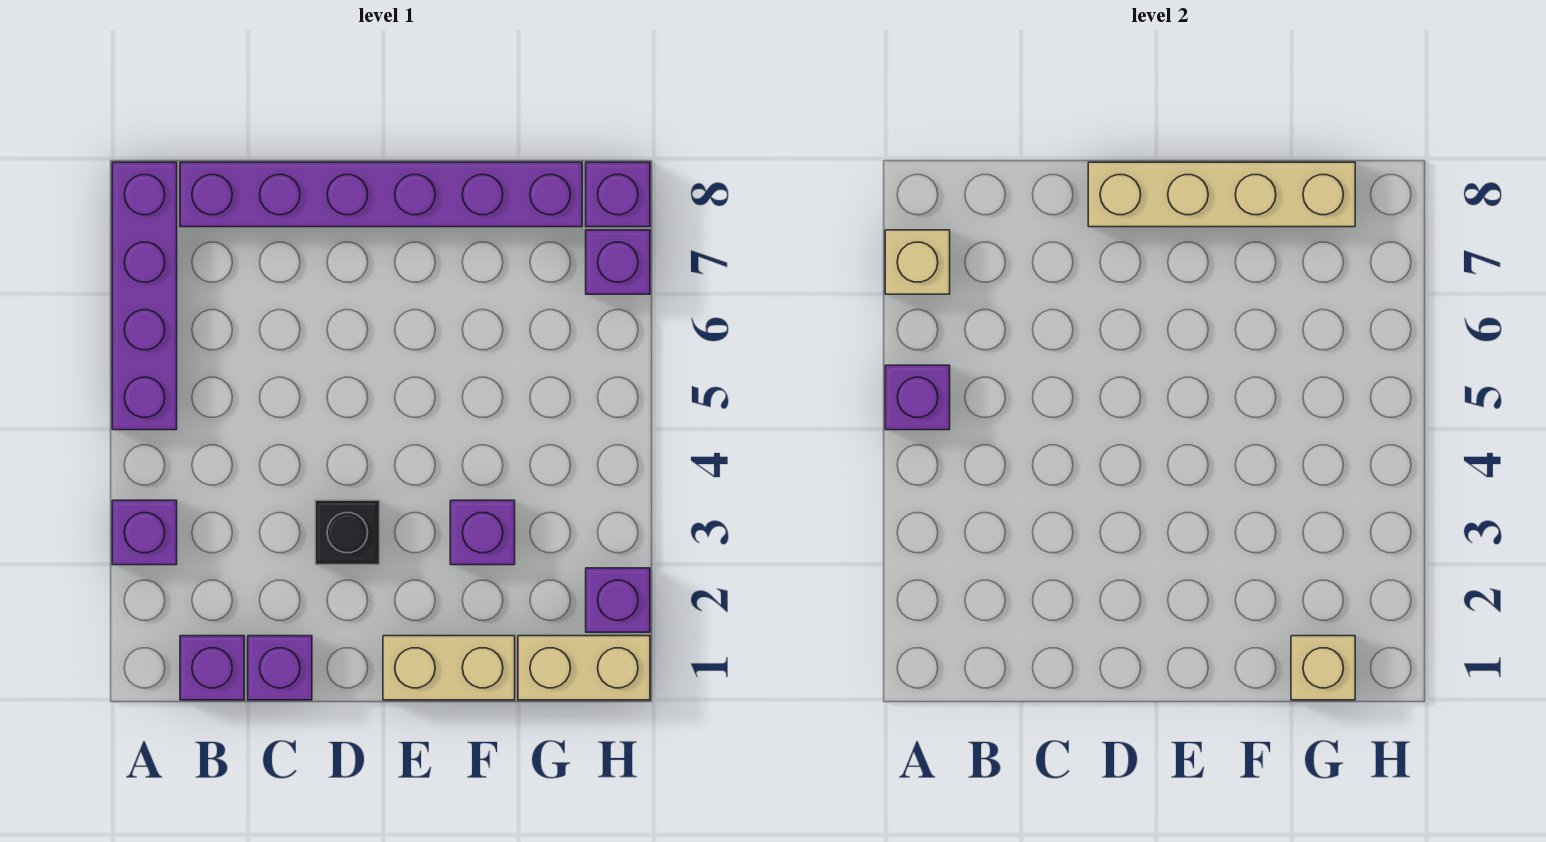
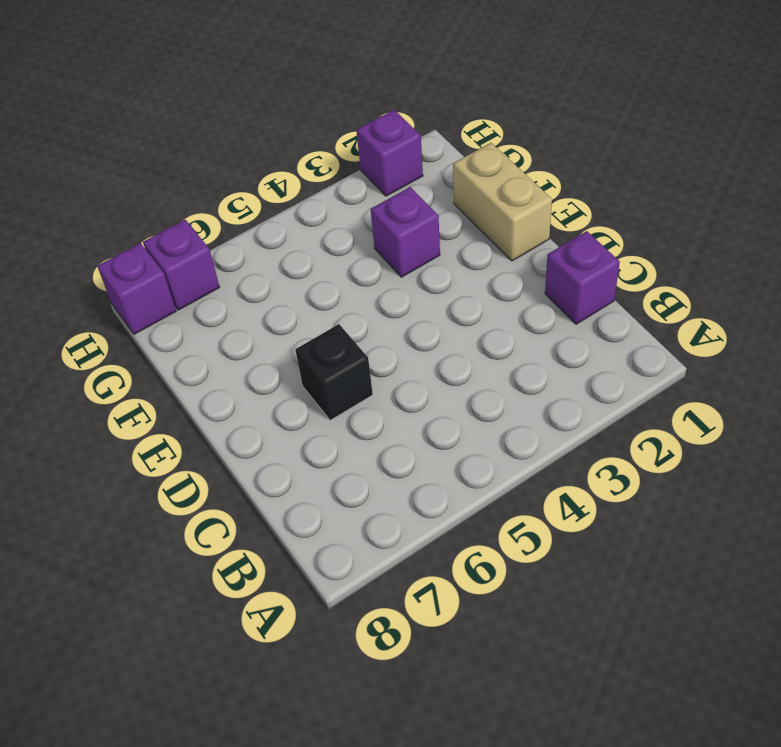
black brick D6 level 1 -> black brick D3 level 1
none -> purple brick A3 level 1
none -> purple brick A5:A8 level 1
none -> purple brick B1 level 1

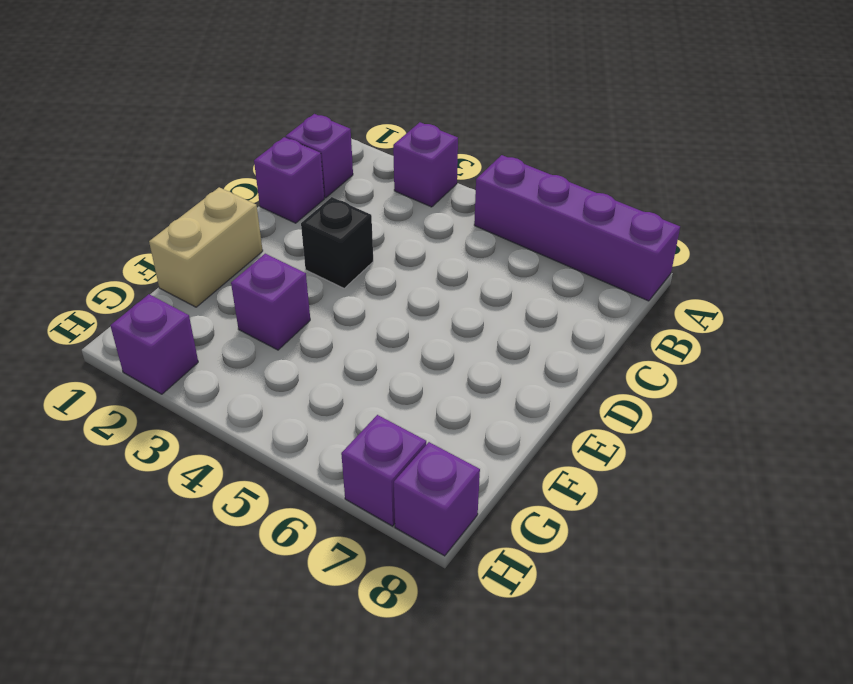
none -> purple brick B8:G8 level 1
none -> tan brick G1:H1 level 1
none -> purple brick A5 level 2

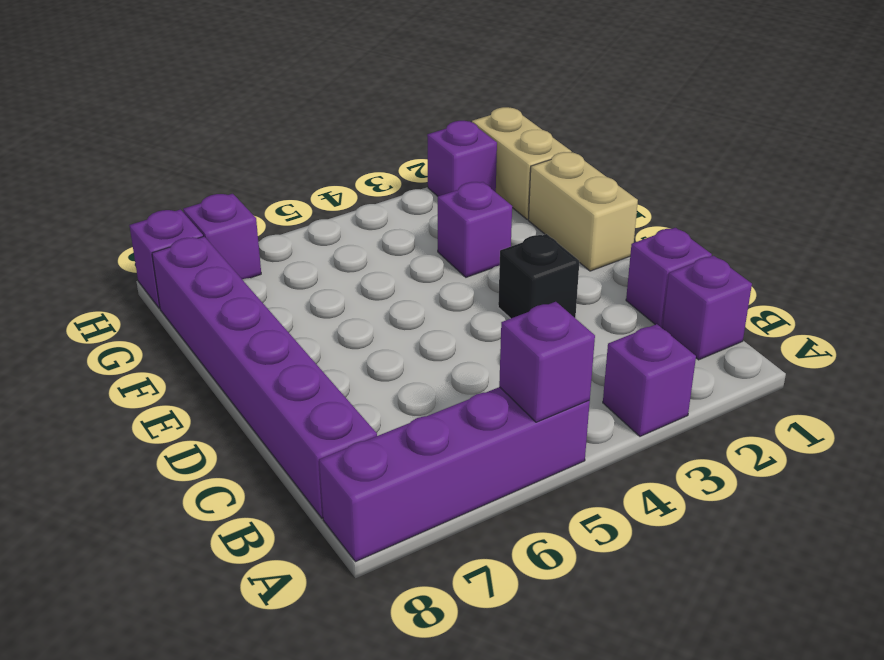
none -> tan brick A7 level 2
none -> tan brick D8:G8 level 2
none -> tan brick G1 level 2

